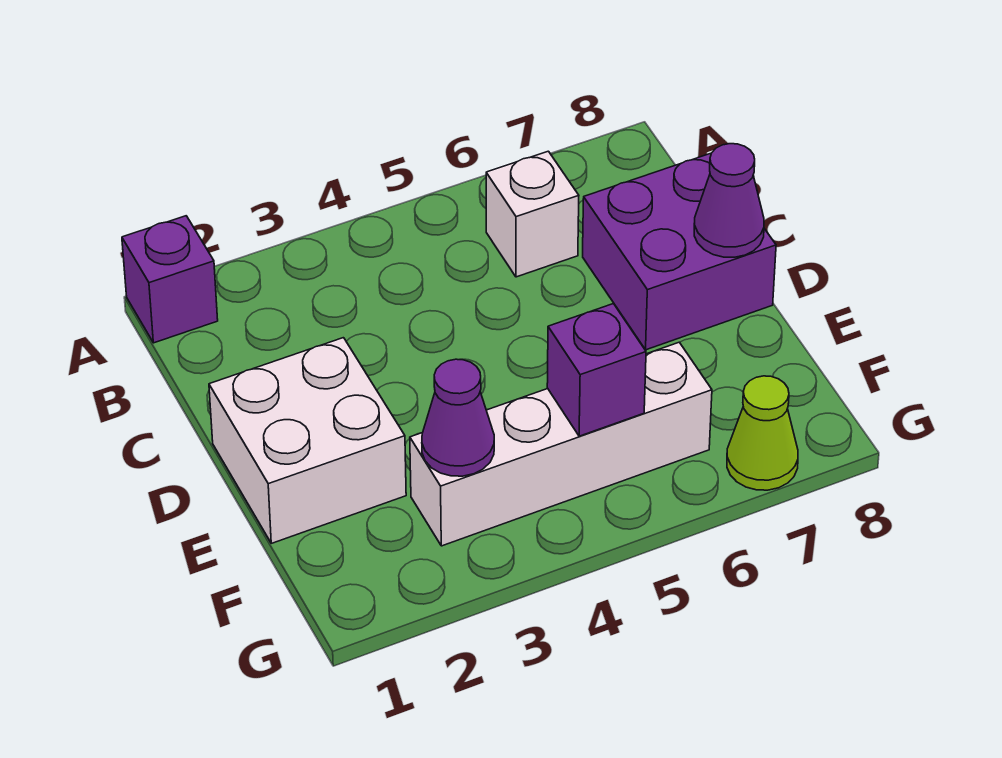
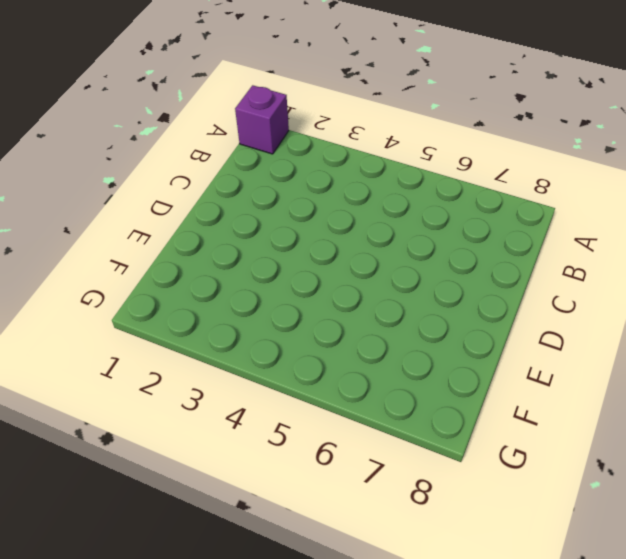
none -> white brick B6 level 1
none -> purple brick C7:D8 level 1

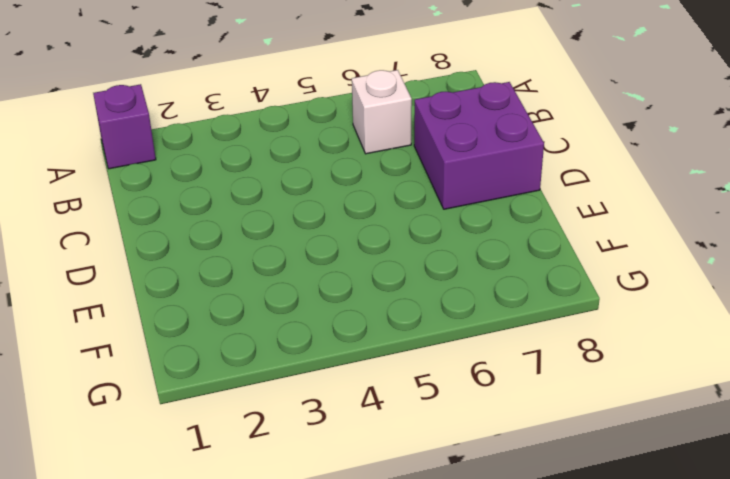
none -> white brick D1:E2 level 1
none -> white brick F3:F6 level 1

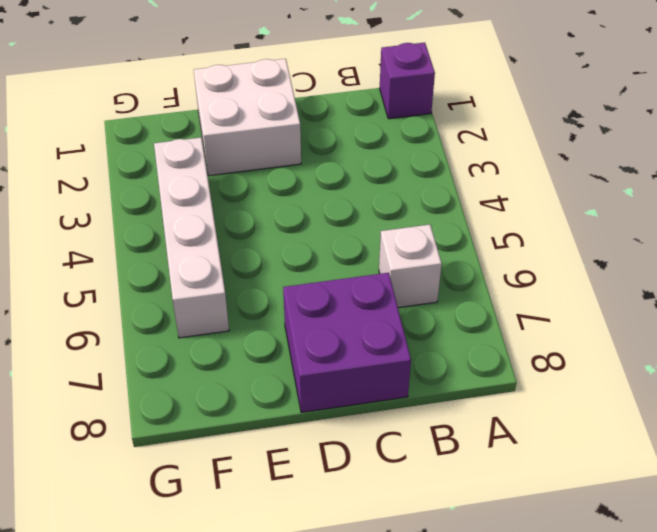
none -> lime cone G7 level 1
none -> purple cone D8 level 2

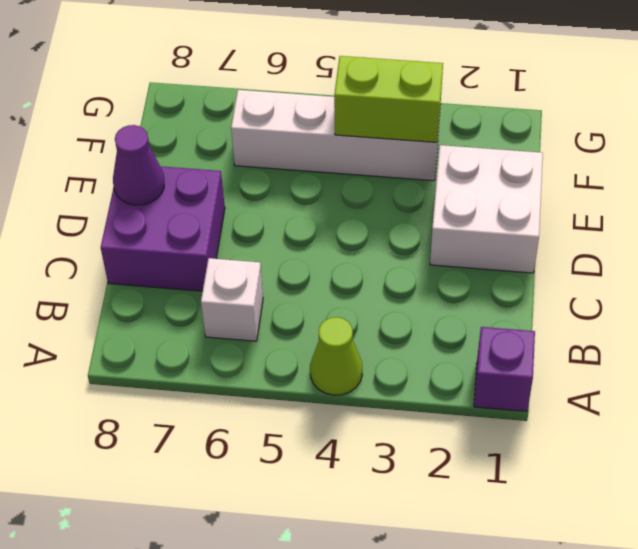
lime cone A4 level 1 -> lime cone G7 level 1
lime brick F3:F4 level 2 -> purple cone F3 level 2
none -> purple brick F5 level 2

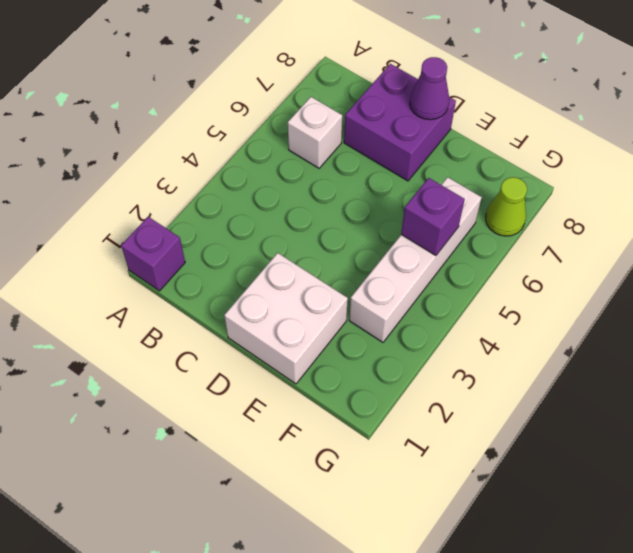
none -> purple cone F3 level 2

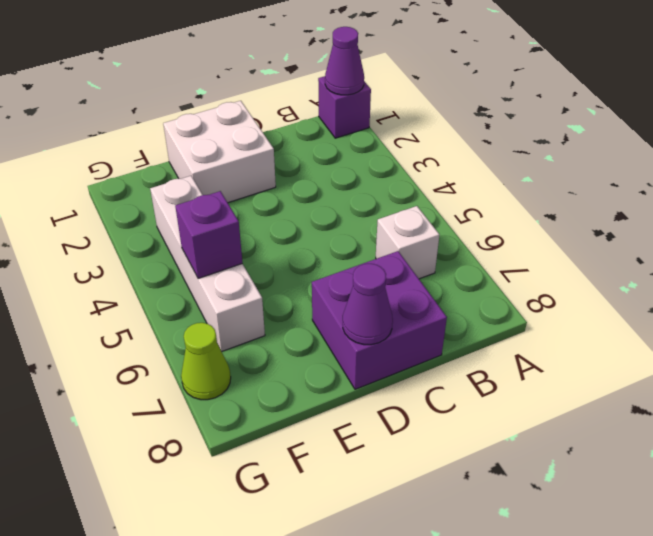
purple cone A1 level 2 -> purple cone F3 level 2

